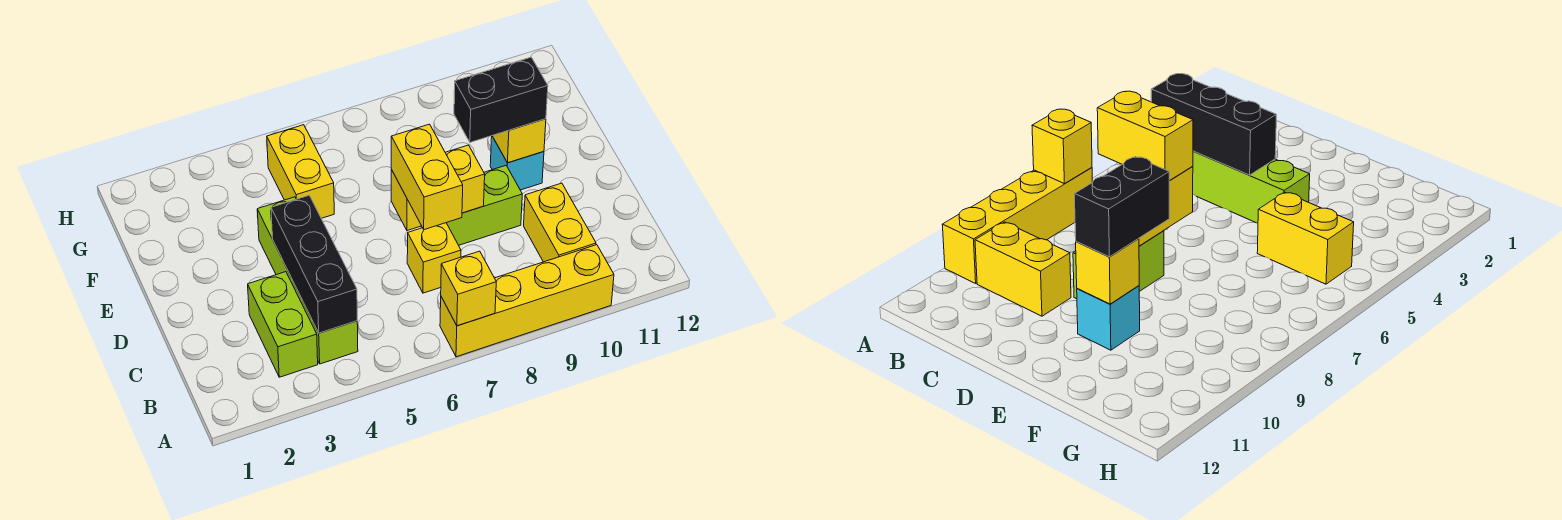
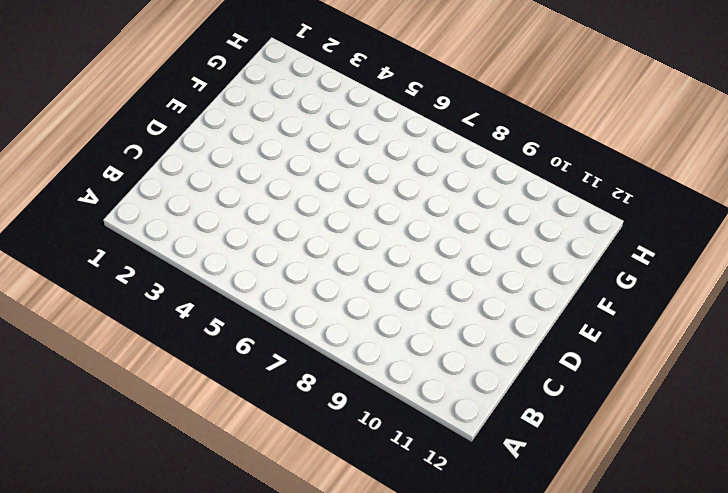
none -> yellow brick A7:A10 level 1
none -> lime brick B3:C3 level 1
none -> lime brick B4:E4 level 1

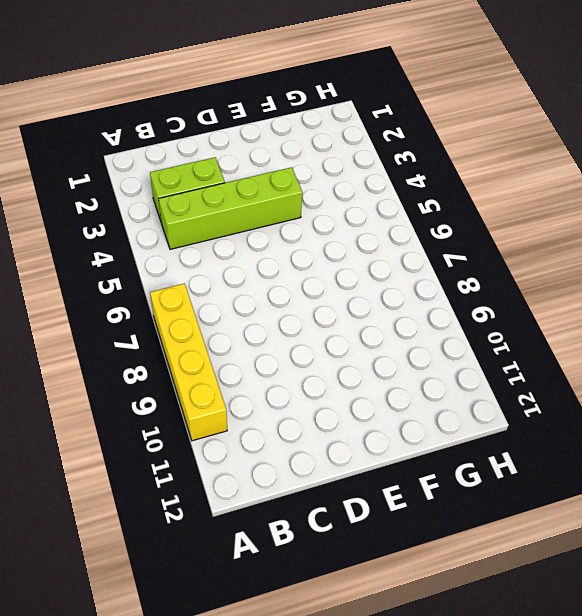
none -> yellow brick B10:C10 level 1
none -> yellow brick C7 level 1
none -> lime brick D8:D9 level 1

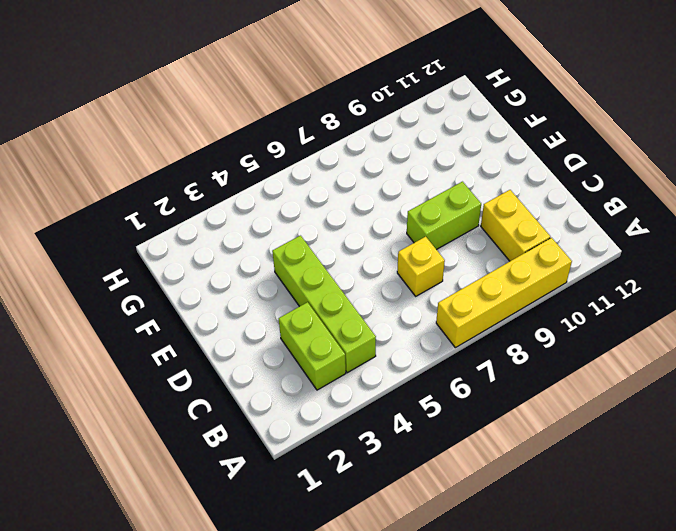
none -> cyan brick E10 level 1
none -> yellow brick F5:G5 level 1
none -> yellow brick A7 level 2

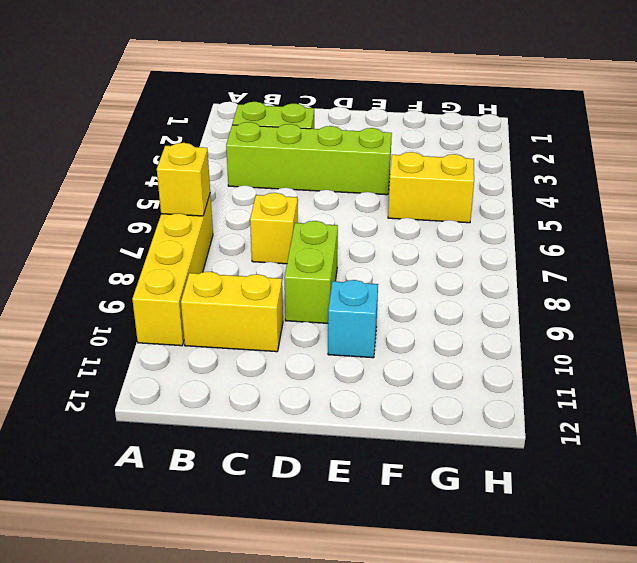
none -> black brick B4:D4 level 2
none -> yellow brick D7:D8 level 2
none -> yellow brick E10 level 2

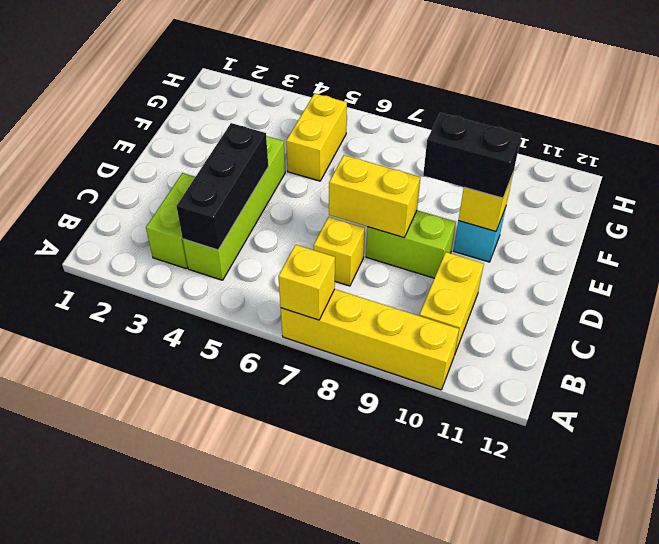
none -> yellow brick C7:D7 level 3

